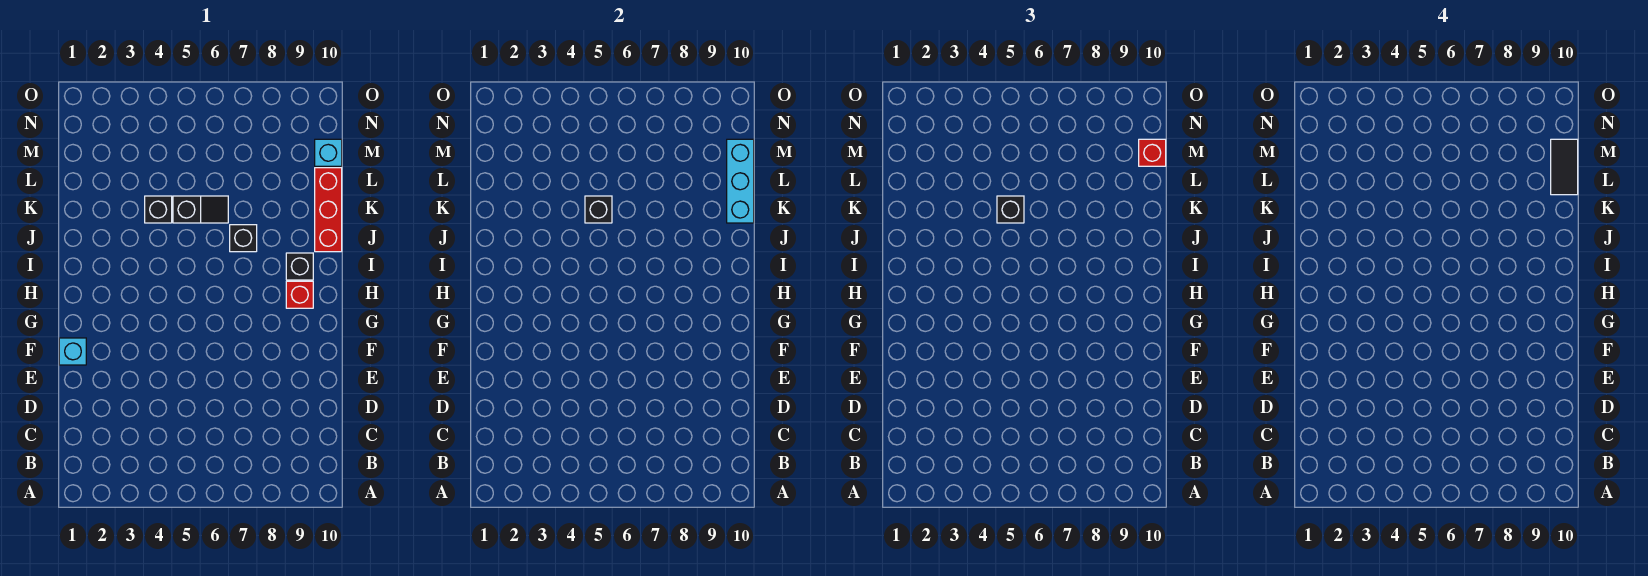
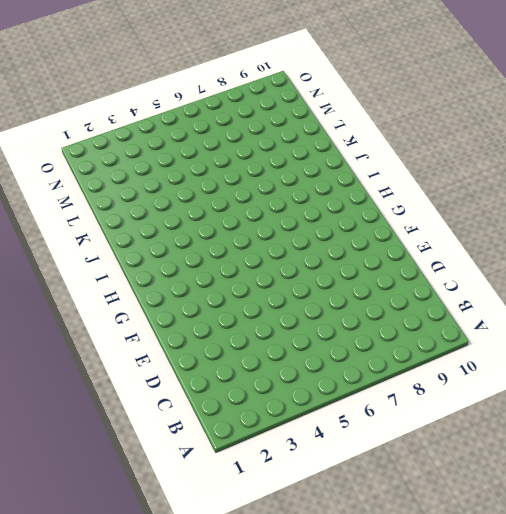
none -> cyan brick F1 level 1
none -> red brick H9 level 1
none -> black brick I9 level 1

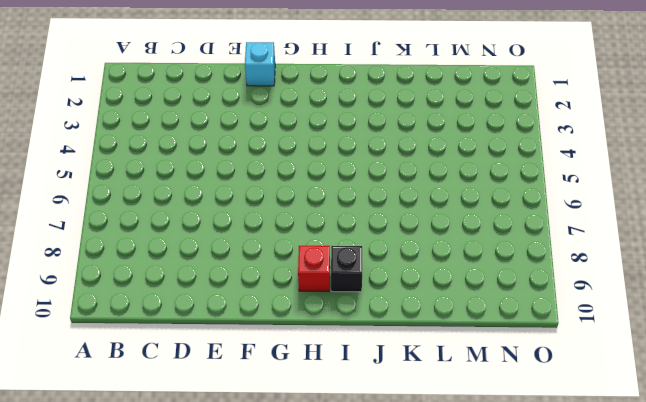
none -> black brick J7 level 1
none -> red brick J10:L10 level 1
none -> black brick K4 level 1

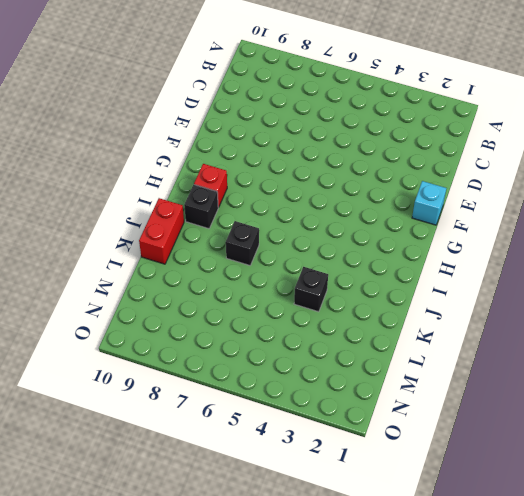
red brick J10:K10 level 1 -> red brick J10:L10 level 1
none -> black slope K5:K6 level 1 top 5
none -> cyan brick M10 level 1
none -> black brick K5 level 2

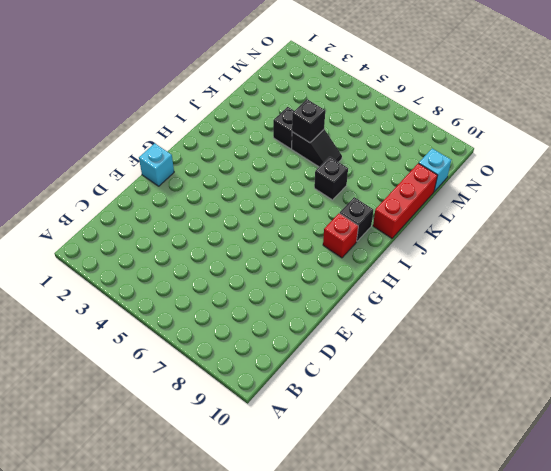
none -> cyan brick K10:M10 level 2
none -> black brick K5 level 3
none -> red brick M10 level 3

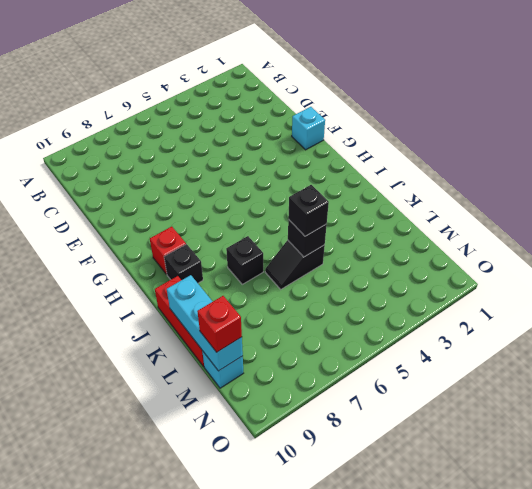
none -> black brick K4 level 1
none -> black tile L10:M10 level 4

